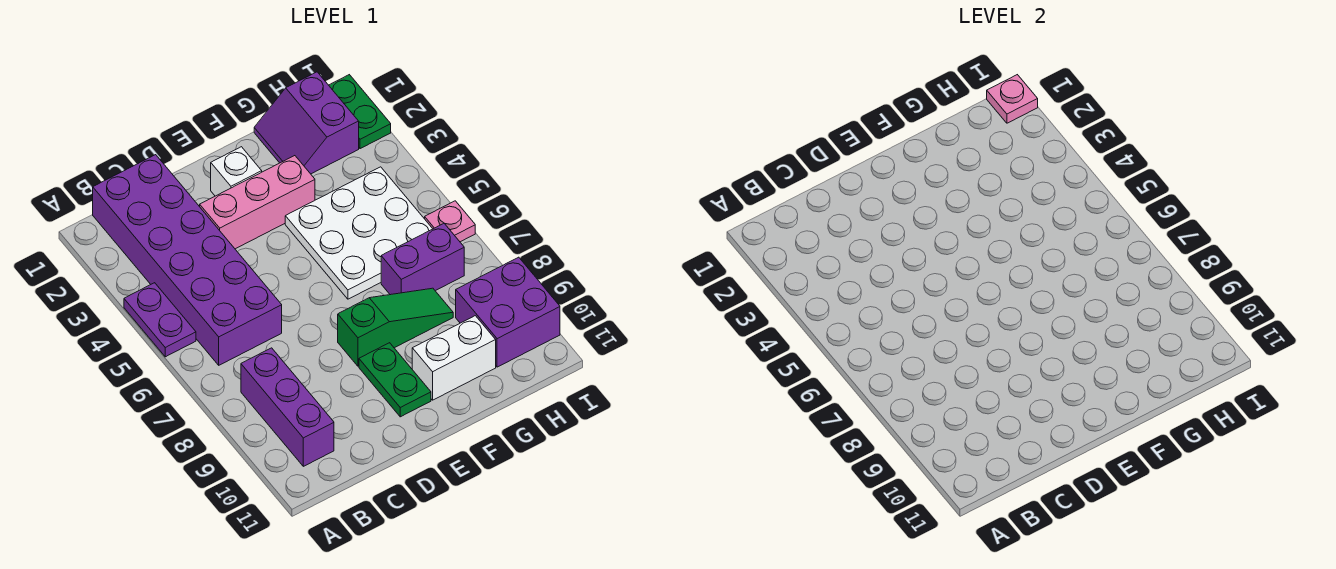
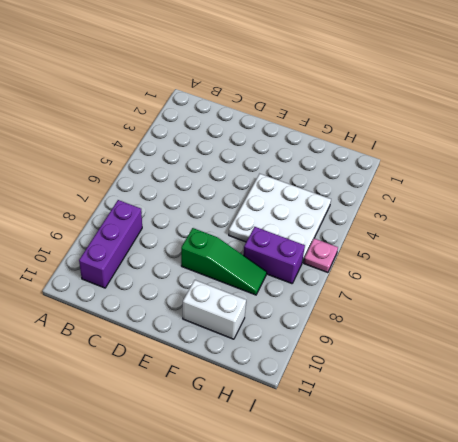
none -> purple plate A4:A5 level 1
none -> purple brick B1:C6 level 1
none -> pink brick D3:F3 level 1

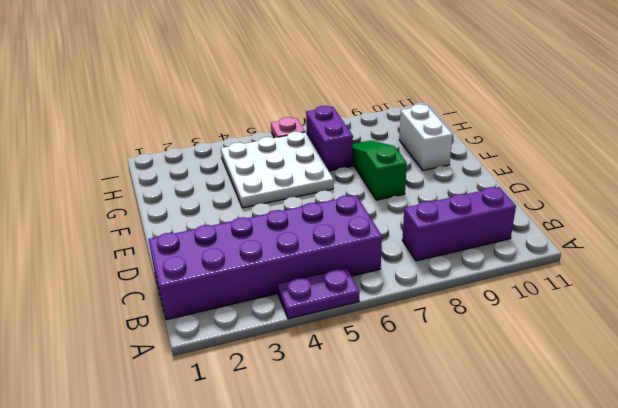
none -> pink brick D3:F3 level 1
none -> white brick E2 level 1
none -> green plate E9:E10 level 1

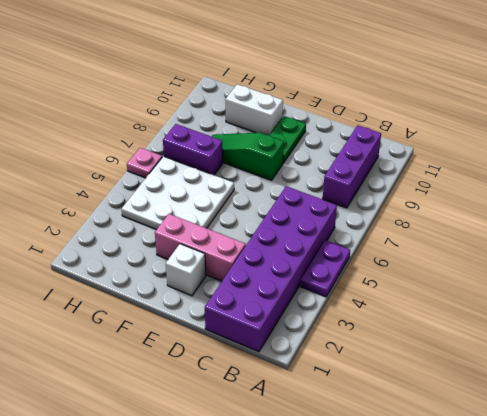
none -> purple slope G1:H2 level 1 top H
none -> purple brick H9:I10 level 1
none -> green plate I1:I2 level 1

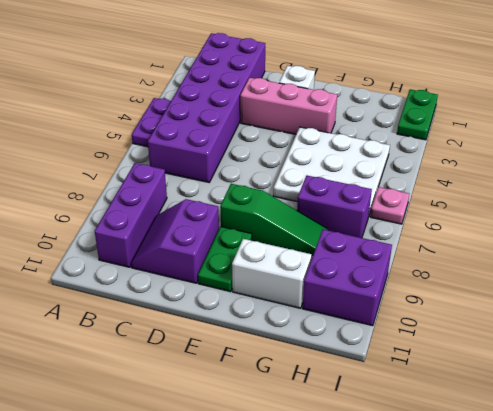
purple slope C9:D10 level 1 top D -> purple slope G1:H2 level 1 top H
none -> pink plate I1 level 2

